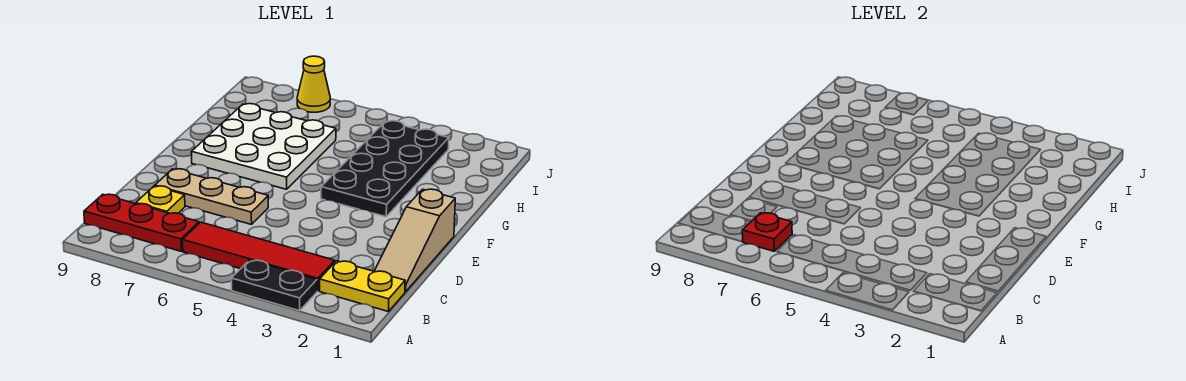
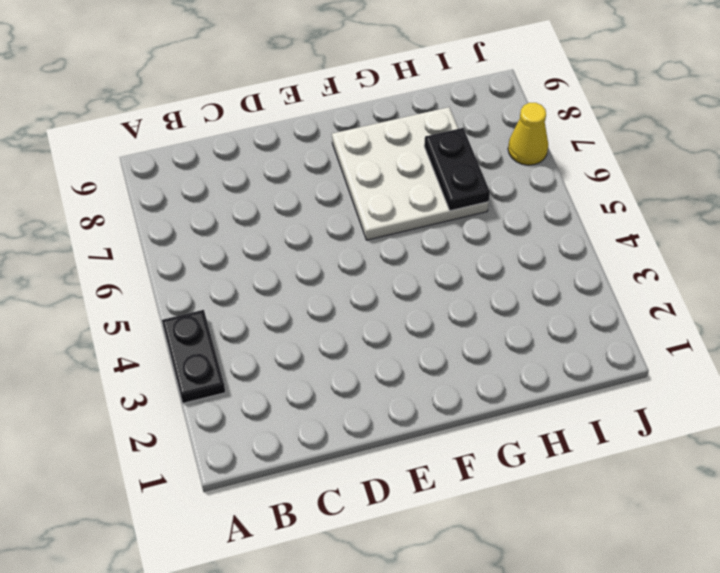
black plate H6:H7 level 2 -> none
none -> yellow plate B1:B2 level 1
none -> red tile B3:B6 level 1

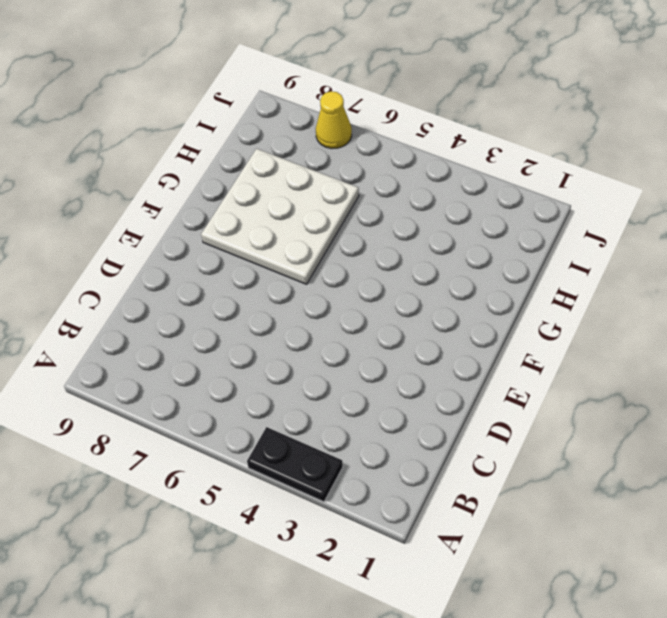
none -> yellow plate B1:B2 level 1
none -> red tile B3:B6 level 1

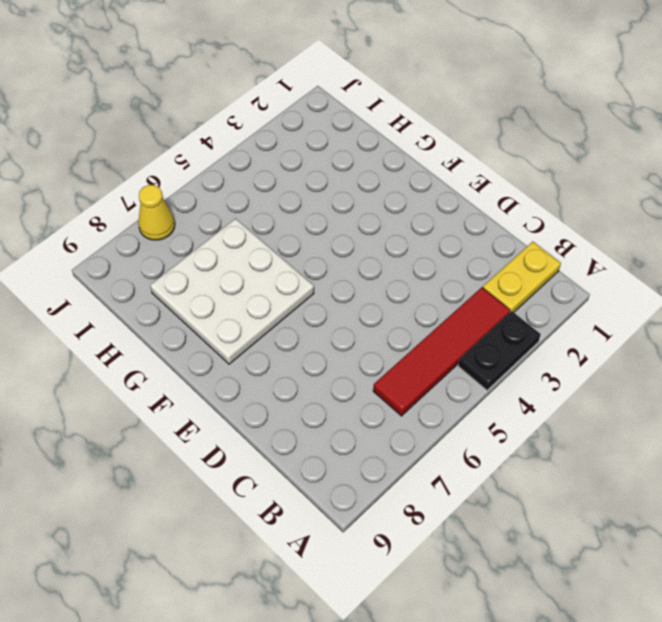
none -> red plate B7:B9 level 1
none -> tan slope C1:E1 level 1 top E

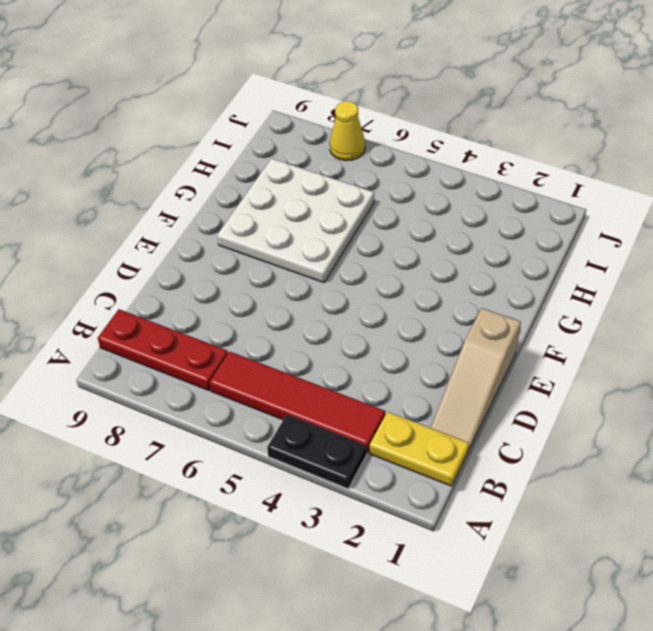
none -> yellow plate C8 level 1
none -> tan plate D6:D8 level 1

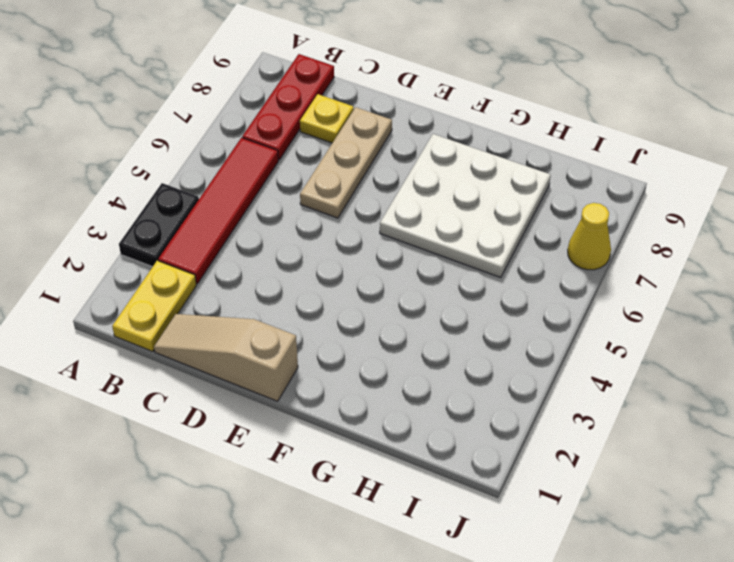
none -> black plate F3:I4 level 1
none -> red plate B7 level 2

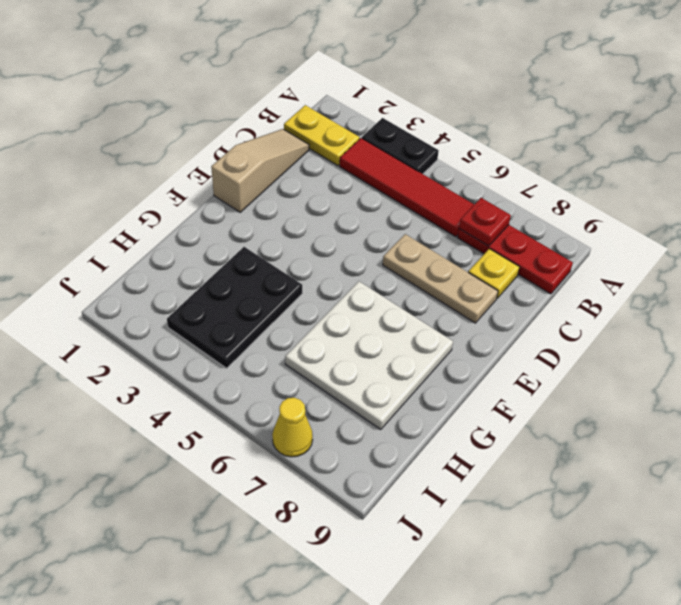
black plate G3:I4 level 1 -> black plate F3:I4 level 1

